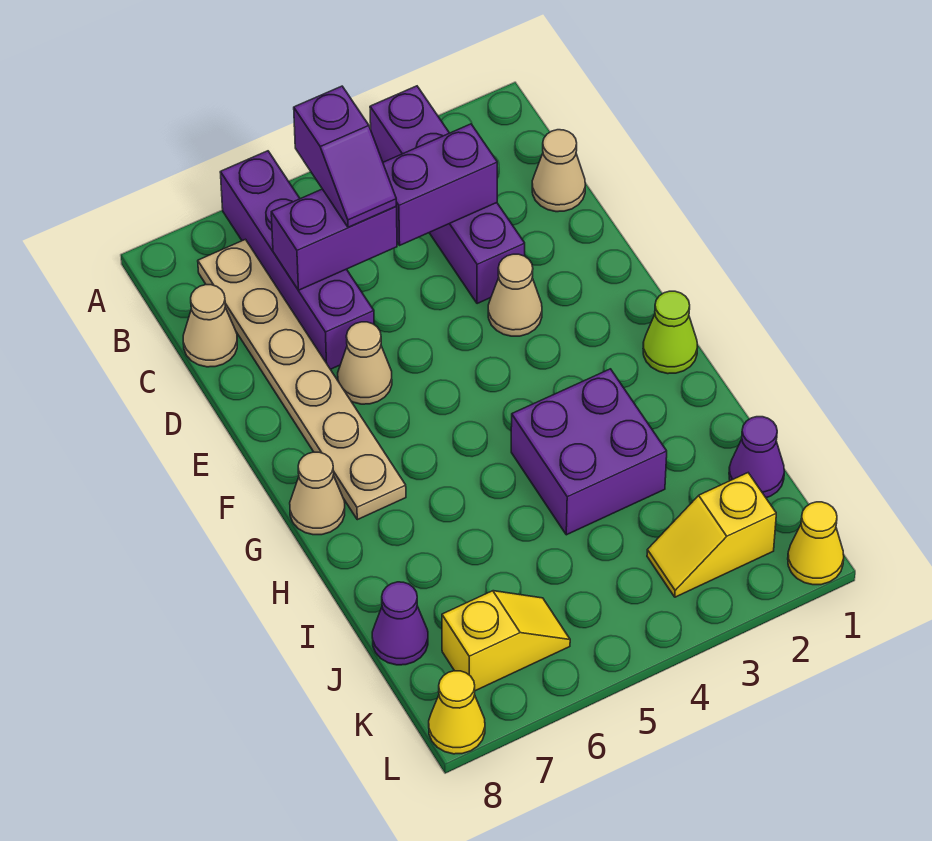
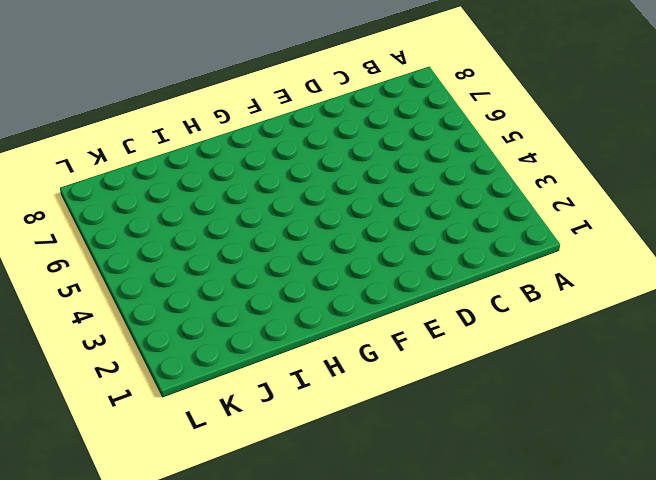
none -> purple brick A3:D3 level 1
none -> purple brick A6:D6 level 1
none -> tan plate B7:G7 level 1

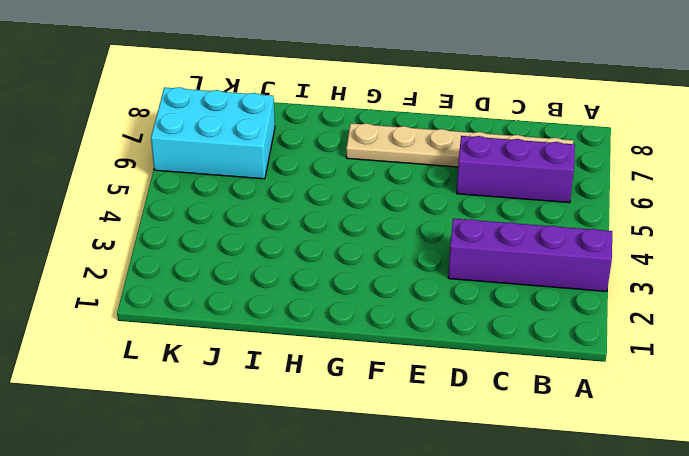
purple brick B6:D6 level 1 -> purple brick A6:D6 level 1
cyan brick J6:L7 level 1 -> yellow slope K6:K7 level 1 top 7
none -> tan cone C1 level 1
none -> tan cone C8 level 1
none -> tan cone E3 level 1

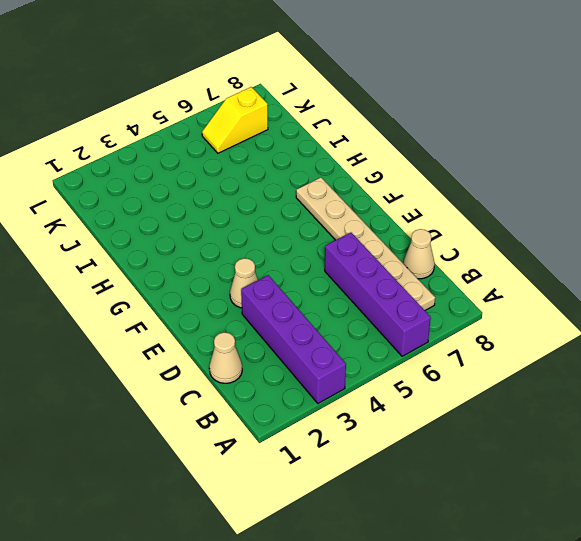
none -> tan cone E6 level 1
none -> lime cone G1 level 1
none -> tan cone G8 level 1

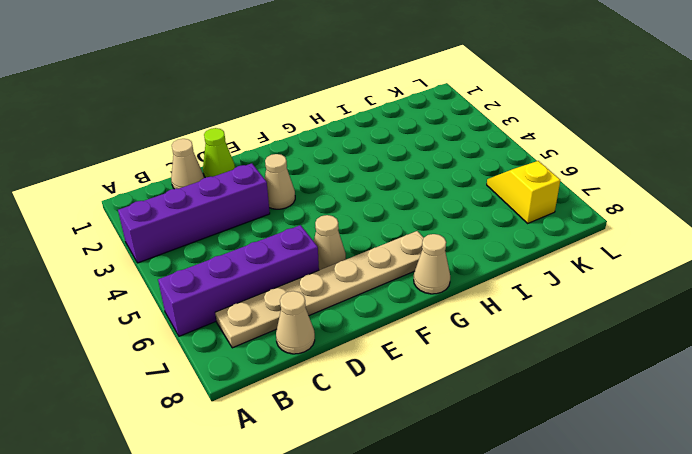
lime cone D1 level 1 -> lime cone G1 level 1
none -> purple brick H3:I4 level 1
none -> purple cone J1 level 1
none -> purple cone J8 level 1

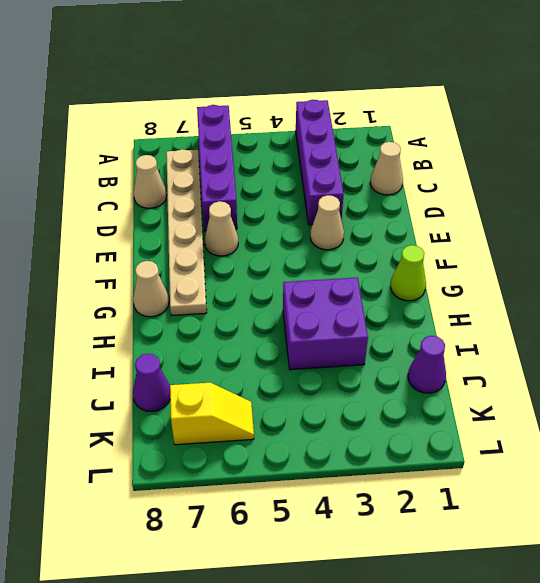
none -> yellow slope K2:K3 level 1 top 2
none -> yellow cone L1 level 1
none -> yellow cone L8 level 1

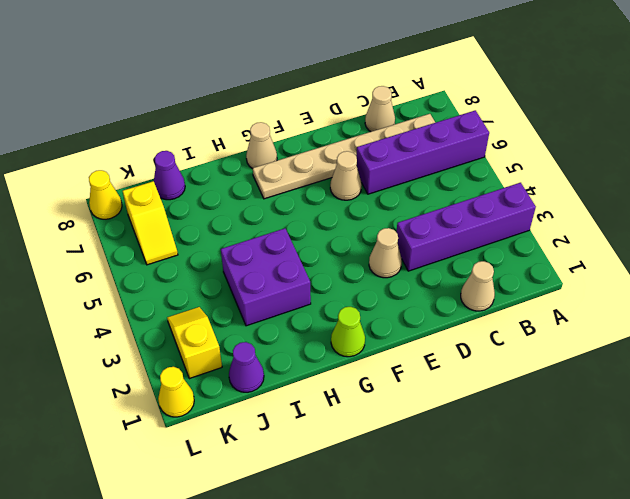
none -> purple brick C3:C4 level 2
none -> purple brick C5:C6 level 2
none -> purple slope B5:C5 level 3 top B

